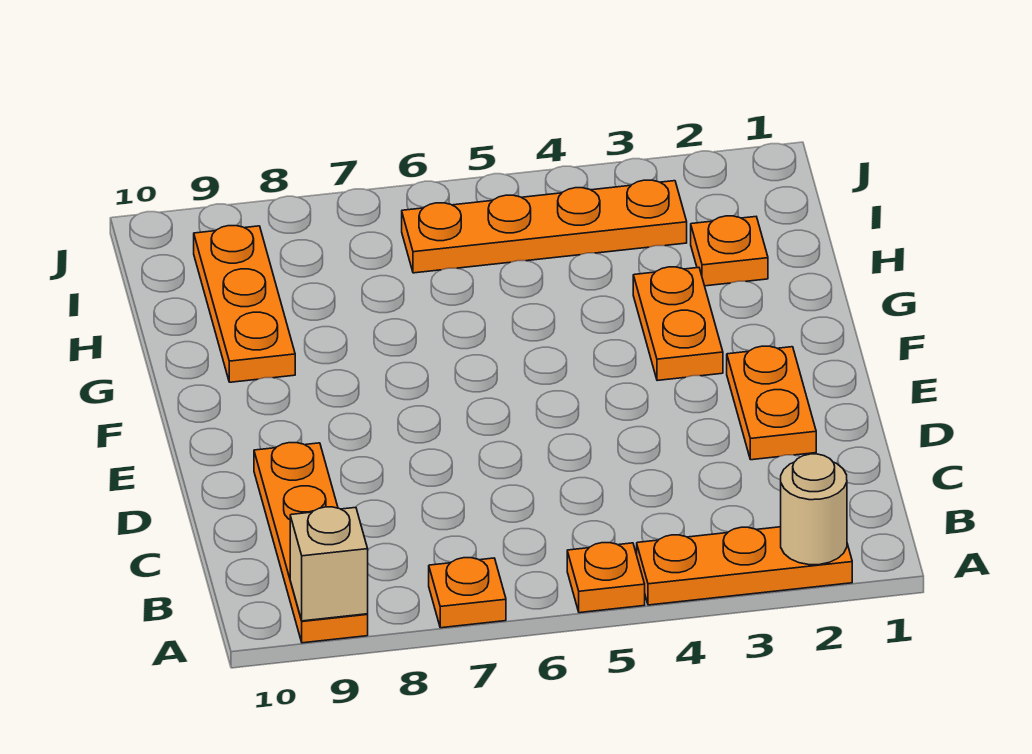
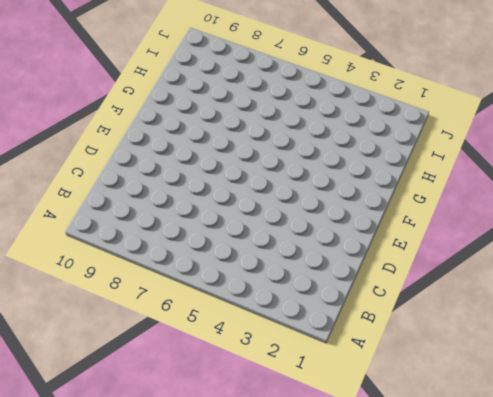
none -> orange plate A2:A4 level 1
none -> orange plate A5 level 1

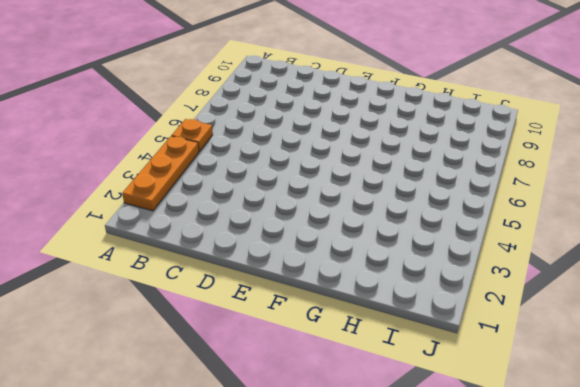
none -> orange plate A7 level 1
none -> orange plate A9:D9 level 1

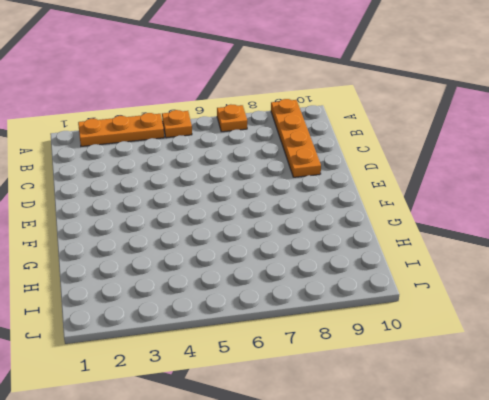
none -> orange plate D2:E2 level 1
none -> orange plate F3:G3 level 1

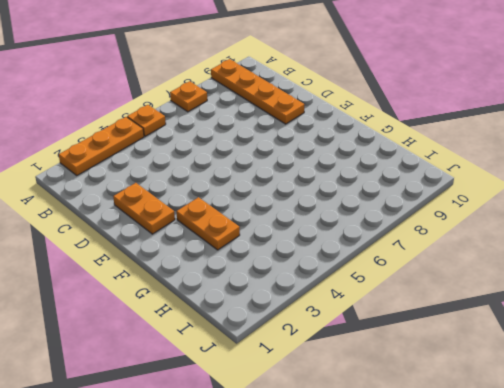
none -> orange plate G9:I9 level 1
none -> orange plate H2 level 1

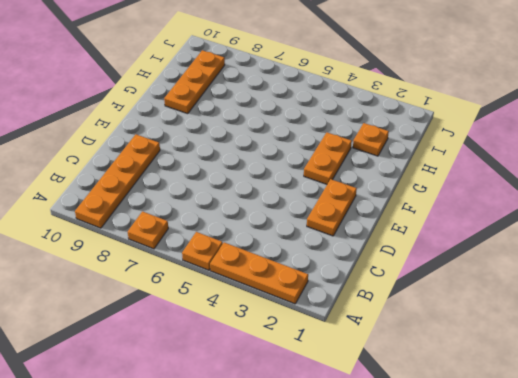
none -> orange plate I3:I6 level 1
none -> tan round brick A2 level 2

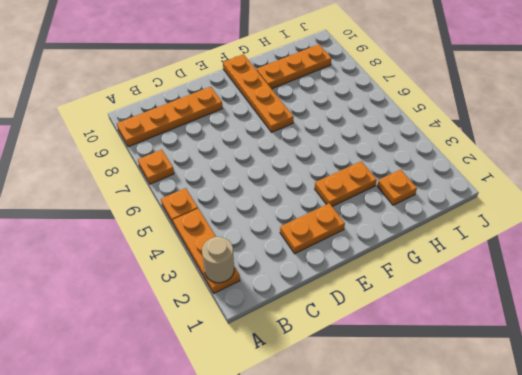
orange plate F7:F10 level 1 -> orange plate I3:I6 level 1
none -> tan brick A9 level 2

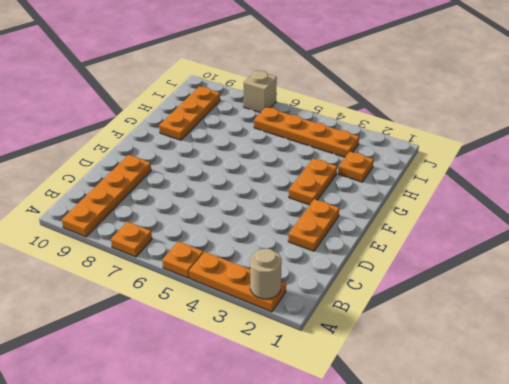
tan brick J7 level 1 -> tan brick A9 level 2

